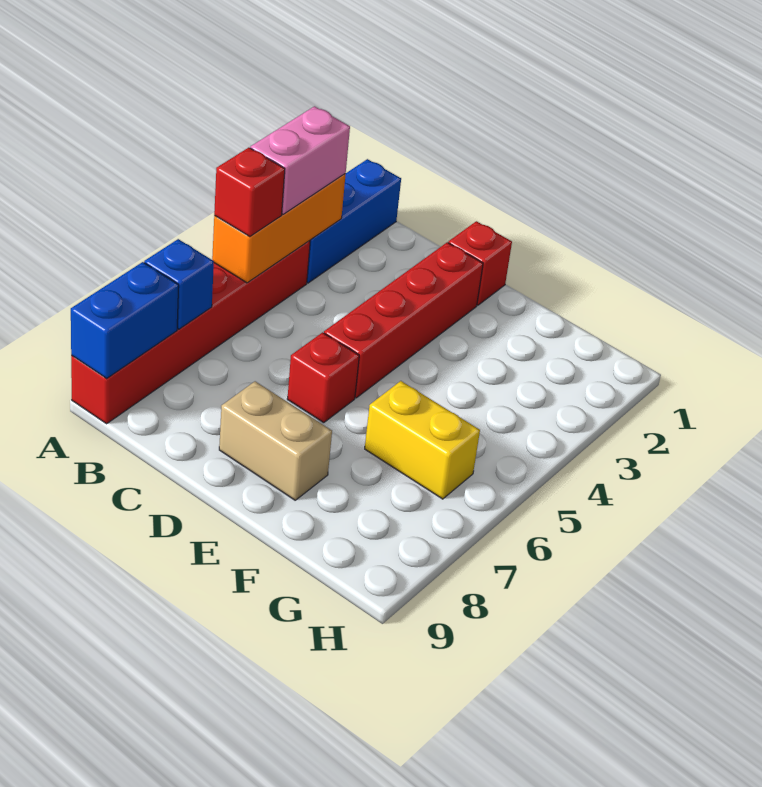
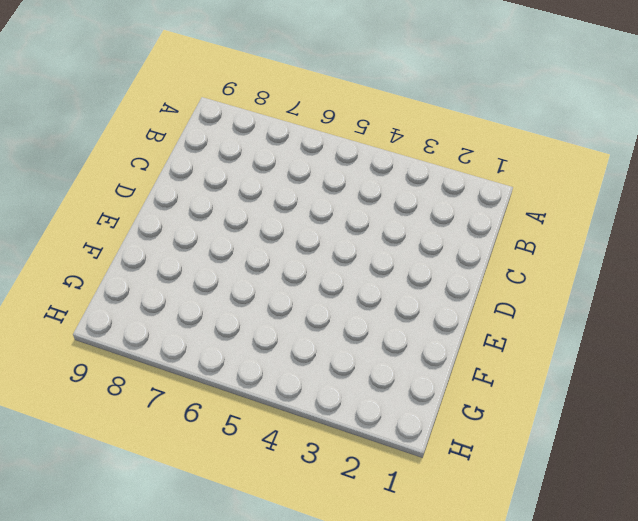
none -> blue brick A1:A3 level 1
none -> red brick A4:A9 level 1
none -> red brick D1 level 1

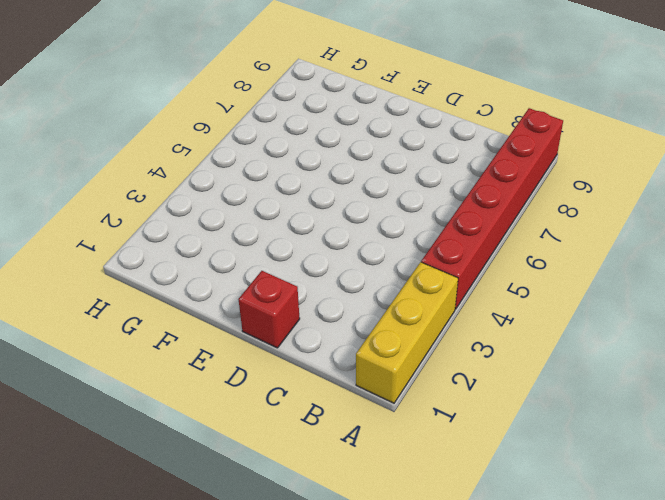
yellow brick A1:A3 level 1 -> blue brick A1:A3 level 1
none -> red brick D2:D5 level 1
none -> red brick D6 level 1
none -> tan brick D8:E8 level 1

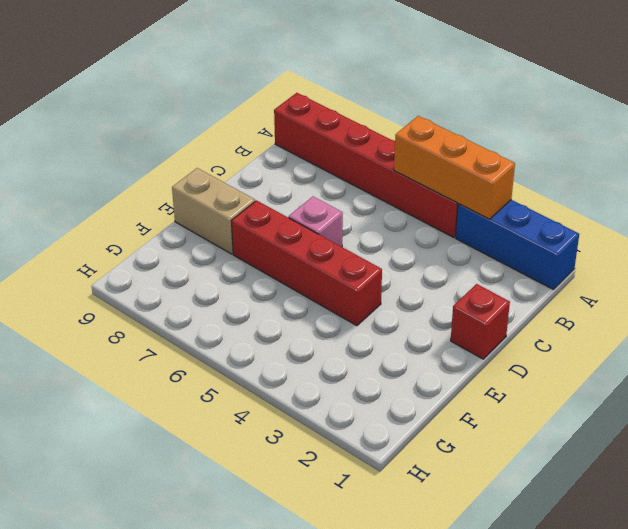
pink brick D6 level 1 -> red brick D6 level 1
red brick E4:E7 level 1 -> red brick D2:D5 level 1
tan brick E8:E9 level 1 -> tan brick D8:E8 level 1
none -> yellow brick F6:G6 level 1
none -> blue brick A7 level 2
none -> blue brick A8:A9 level 2

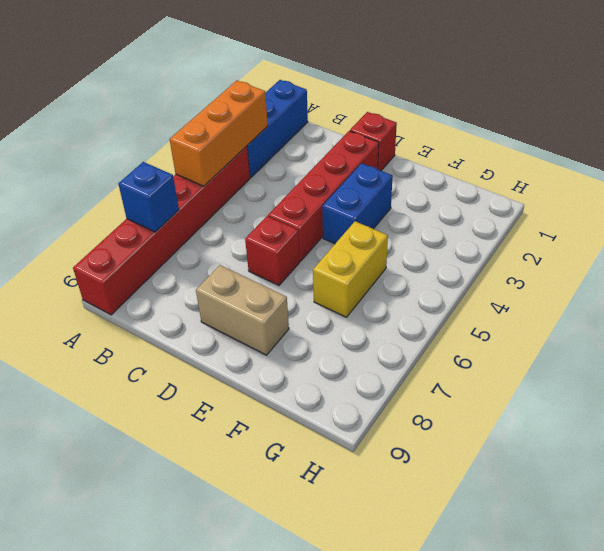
blue brick E3:E4 level 1 -> blue brick A8:A9 level 2
yellow brick F5:F6 level 1 -> yellow brick F6:G6 level 1
none -> pink brick A3:A4 level 3
none -> red brick A5 level 3

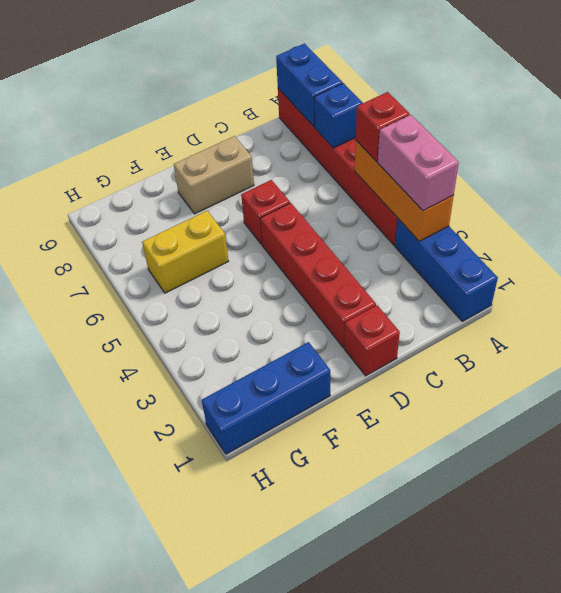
blue brick F1:H1 level 1 -> none

